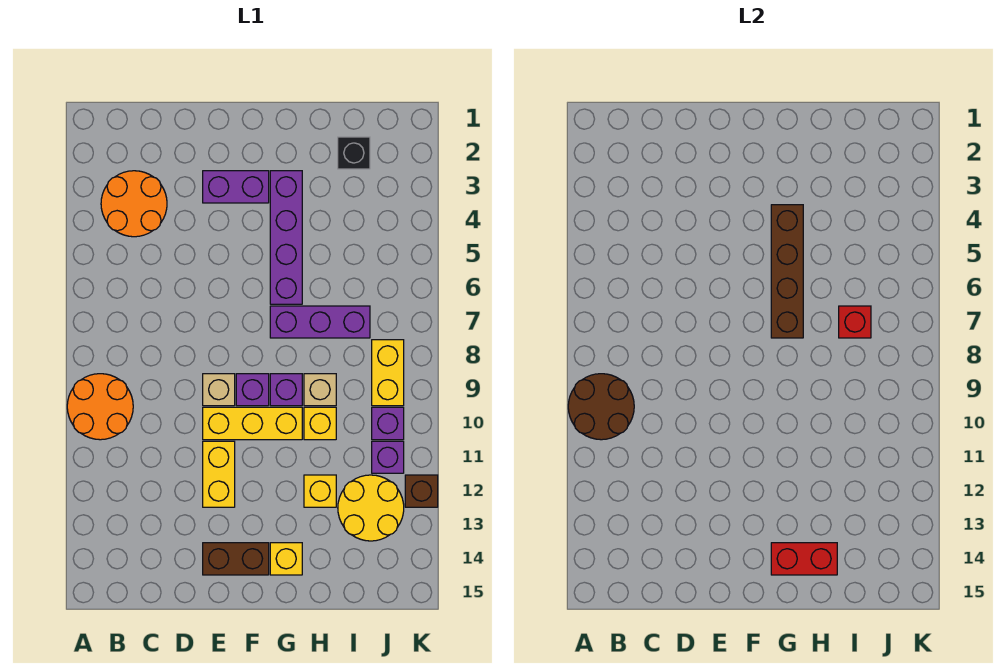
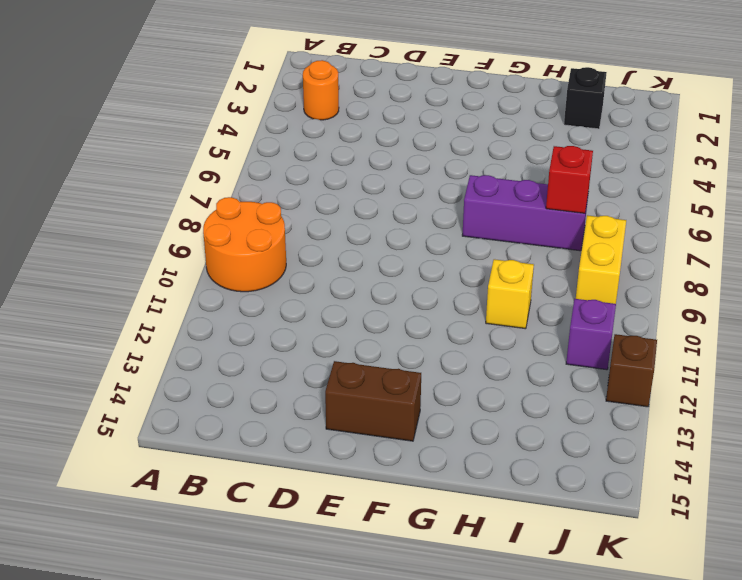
orange round brick B3 level 1 -> orange round brick B3:C4 level 1
none -> purple brick E3:F3 level 1
none -> tan brick E9 level 1
none -> yellow brick E10:G10 level 1

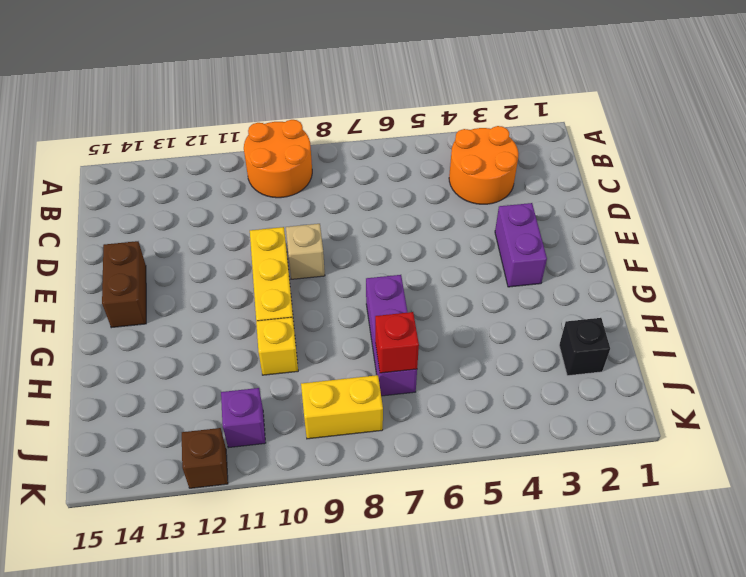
none -> yellow brick E11:E12 level 1
none -> purple brick F9 level 1
none -> purple brick G3:G6 level 1

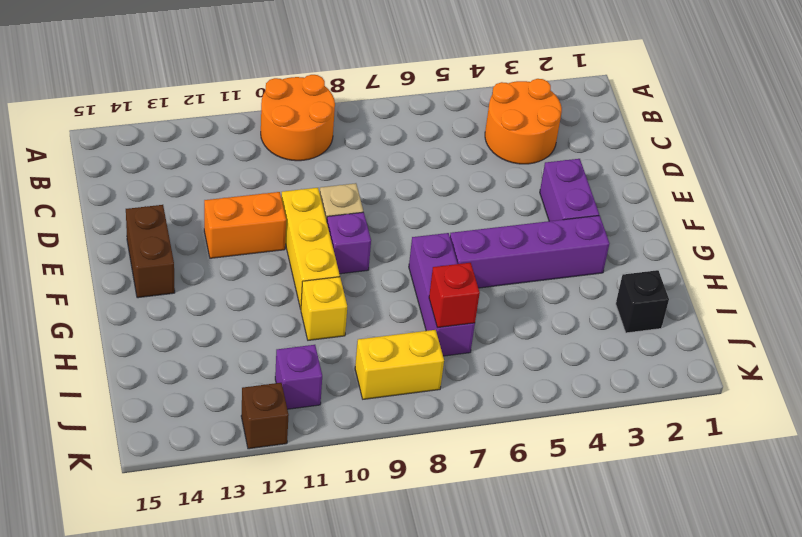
orange brick E11:E12 level 1 -> yellow brick E11:E12 level 1
none -> purple brick G9 level 1
none -> yellow brick G14 level 1
none -> tan brick H9 level 1

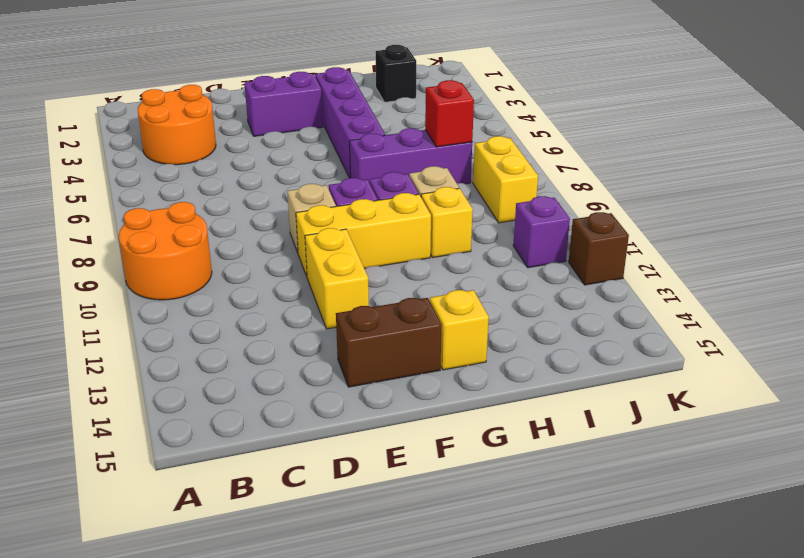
none -> yellow brick H12 level 1
none -> yellow round brick I12:J13 level 1
none -> purple brick J10 level 1

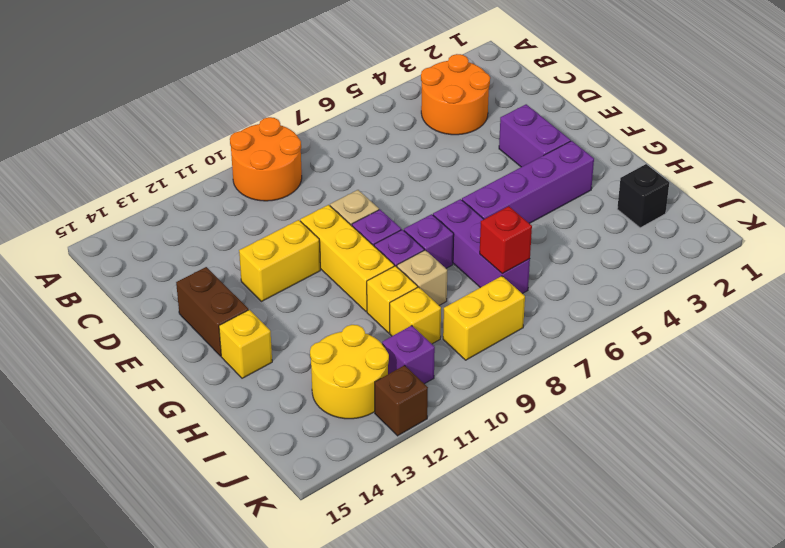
purple brick G8 level 1 -> purple brick J10 level 1
yellow brick I10 level 1 -> yellow brick H12 level 1
none -> brown round brick A9:B10 level 2
none -> brown brick G4:G7 level 2
none -> red brick G14:H14 level 2

